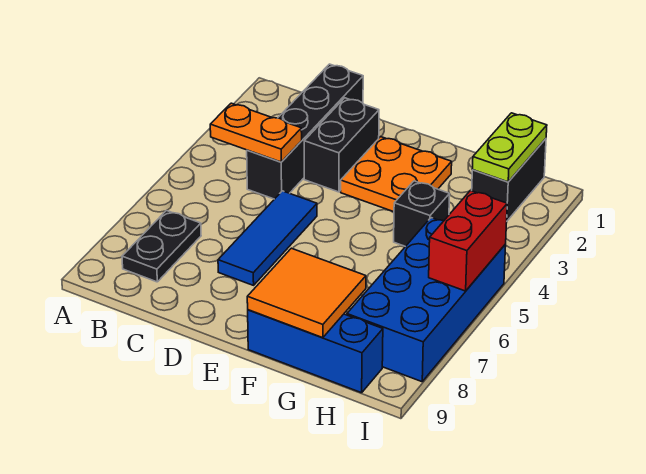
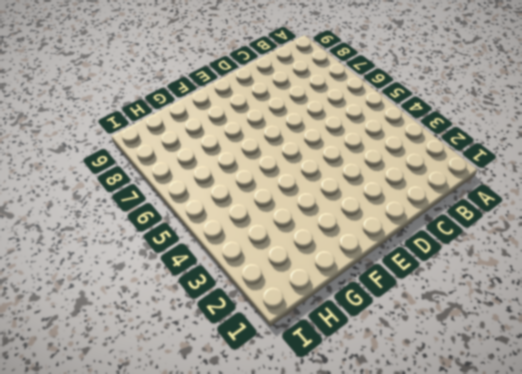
none -> black plate B7:B8 level 1
none -> black brick C1:C4 level 1
none -> black brick D2:D3 level 1

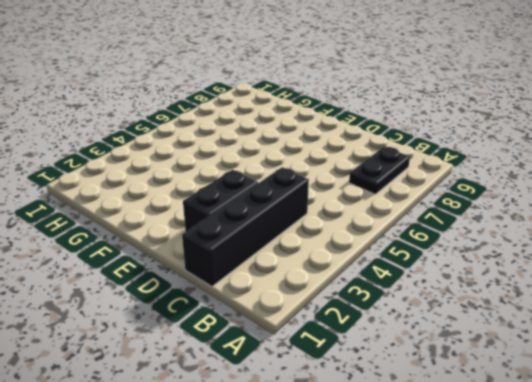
none -> blue tile D5:D7 level 1
none -> orange plate E2:F3 level 1
none -> blue brick F9:H9 level 1

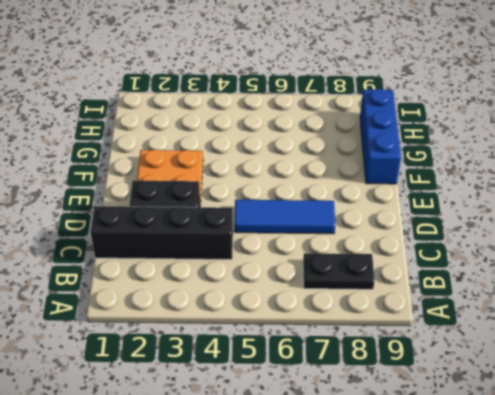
none -> black brick G4 level 1
none -> black brick H1:H2 level 1
none -> blue brick H5:I8 level 1

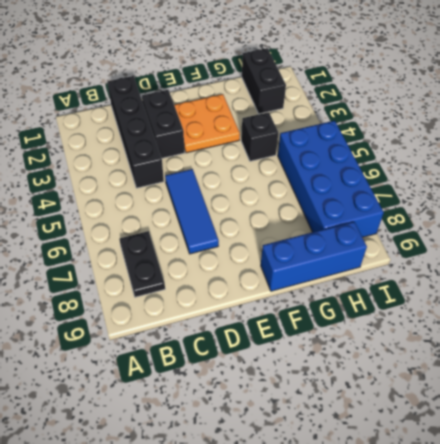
none -> orange plate B4:C4 level 2
none -> orange tile F8:G9 level 2
none -> lime plate H1:H2 level 2

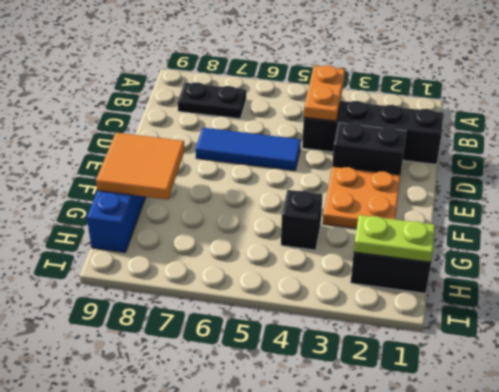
none -> blue brick H5:I8 level 1
none -> red brick I5:I6 level 2

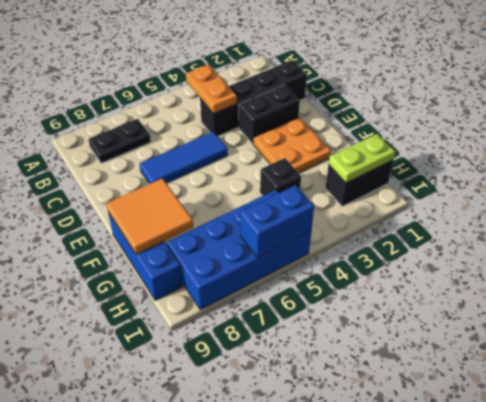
blue brick I5:I6 level 2 -> red brick I5:I6 level 2

